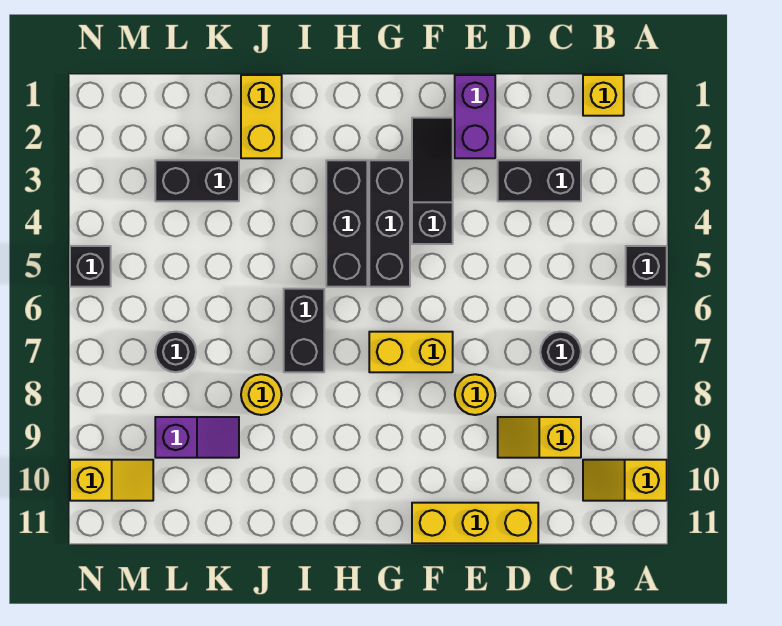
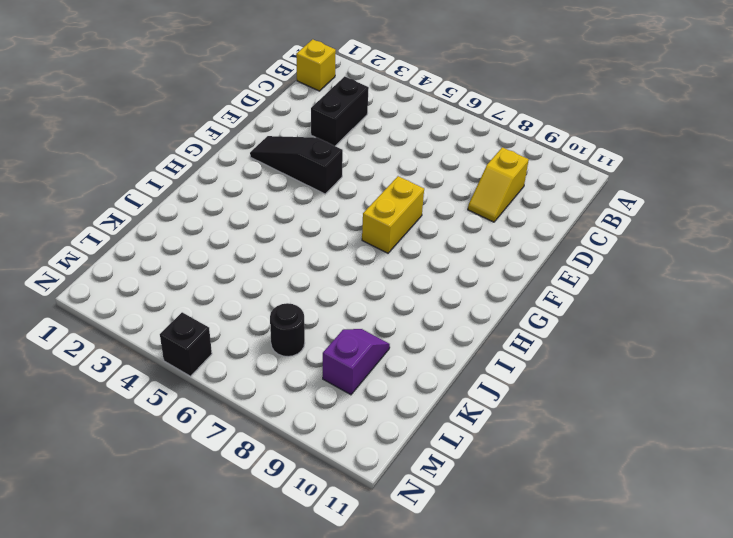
none -> black brick A5 level 1
none -> yellow slope A10:B10 level 1 top A
none -> black round brick C7 level 1

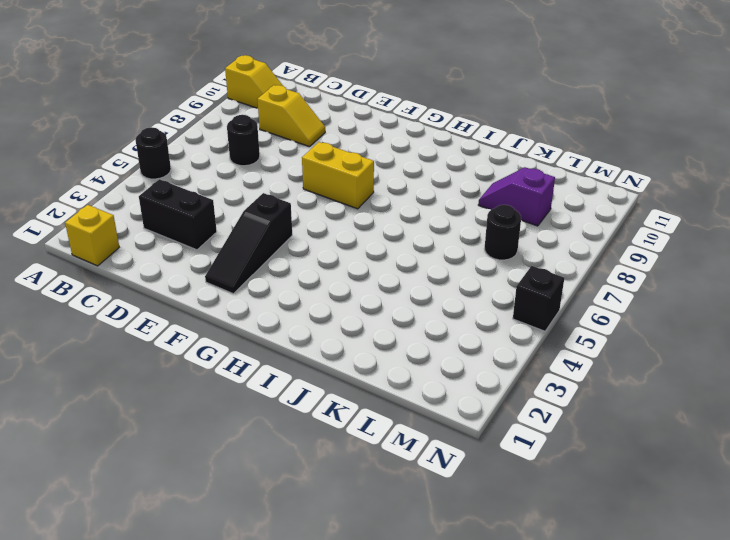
black round brick A5 level 1 -> black brick A5 level 1
none -> yellow brick D11:F11 level 1
none -> purple brick E1:E2 level 1
none -> yellow round brick E8 level 1

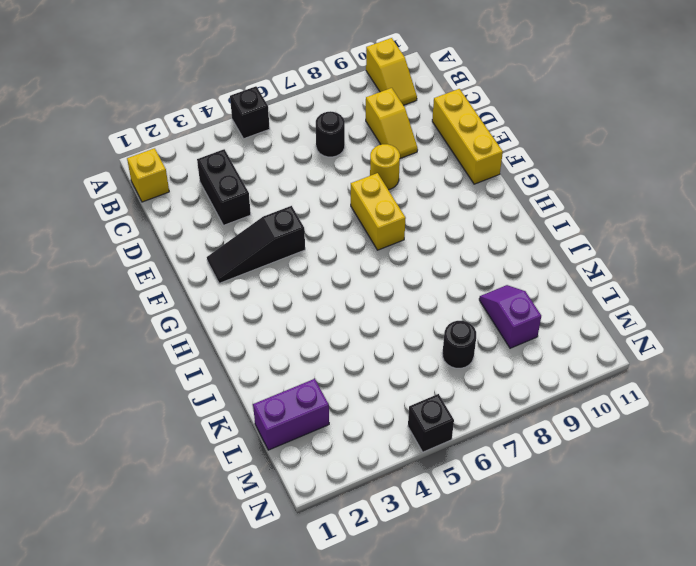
purple brick L1:L2 level 1 -> purple brick E1:E2 level 1
none -> black brick G3:G5 level 1
none -> black brick H3:H5 level 1
none -> black brick I6:I7 level 1

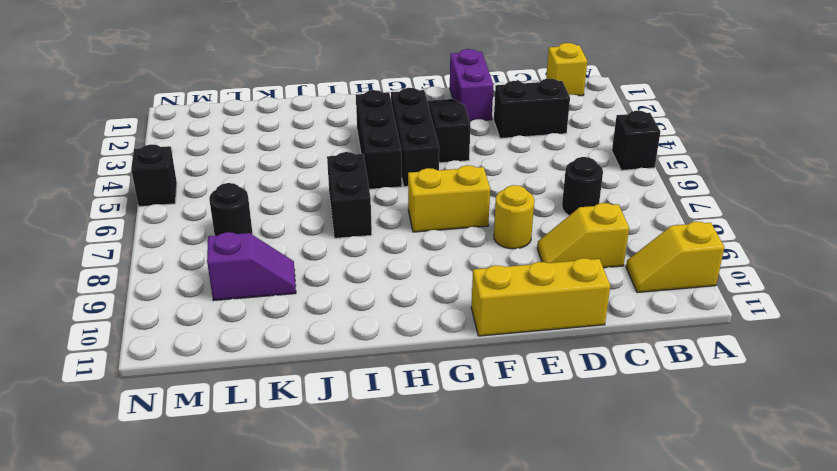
none -> yellow brick J1:J2 level 1
none -> yellow round brick J8 level 1
none -> black brick K3:L3 level 1

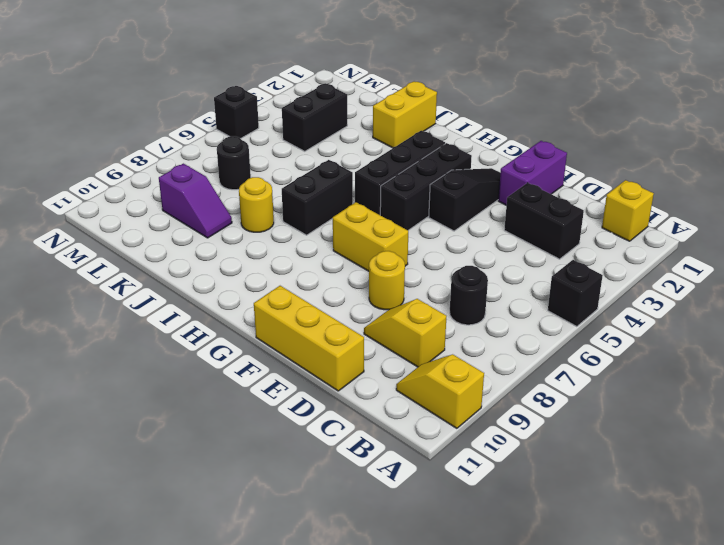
black brick L3:L4 level 1 -> black brick K3:L3 level 1
none -> yellow slope M10:N10 level 1 top N

